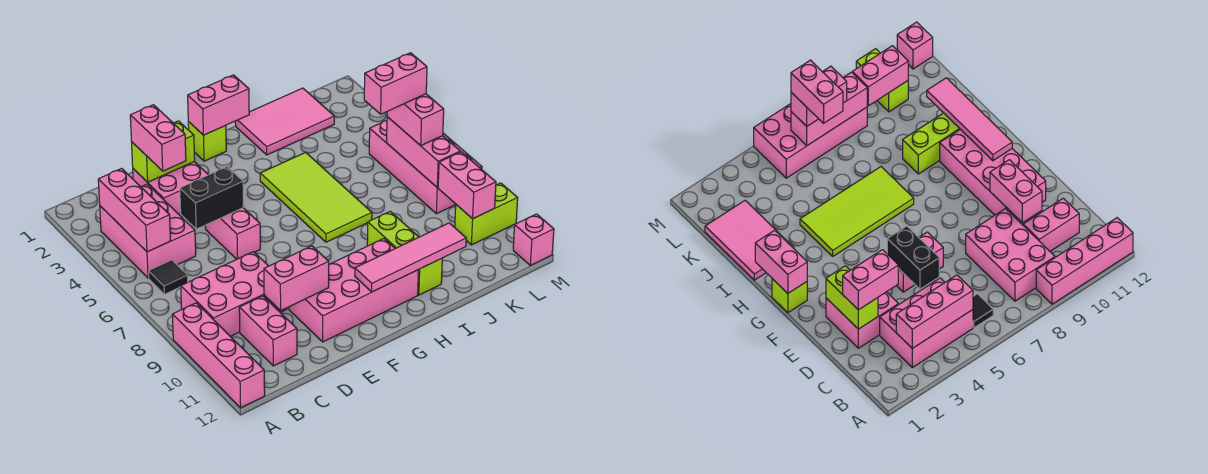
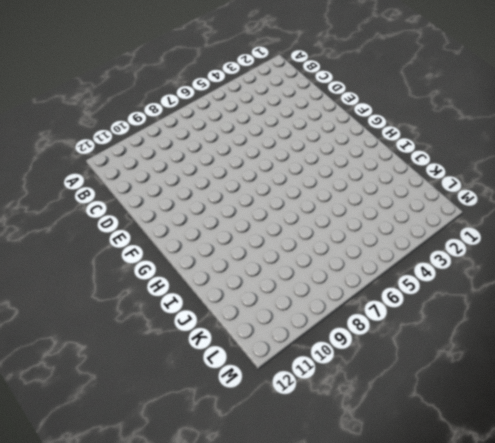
none -> pink brick A9:A12 level 1
none -> pink brick B3:C5 level 1
none -> black tile B6 level 1

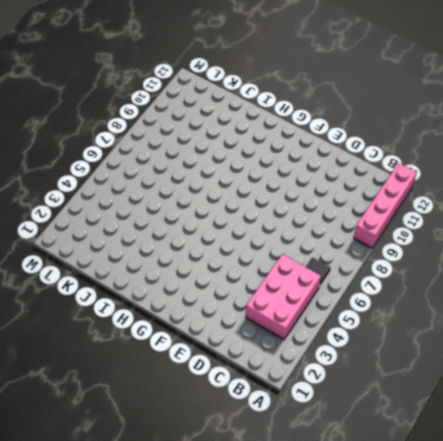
none -> pink brick B8:D9 level 1
none -> pink brick C10:C11 level 1
none -> pink brick D2:E3 level 1

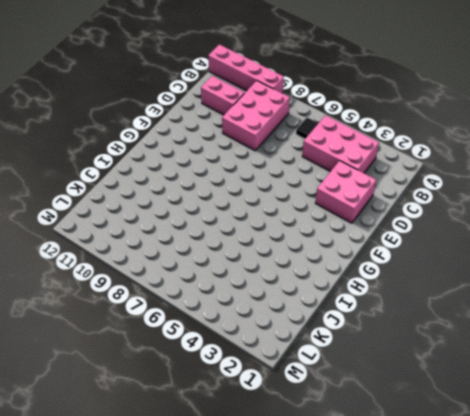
none -> pink brick E5:E6 level 1
none -> pink brick E10:H11 level 1
none -> lime brick G1 level 1

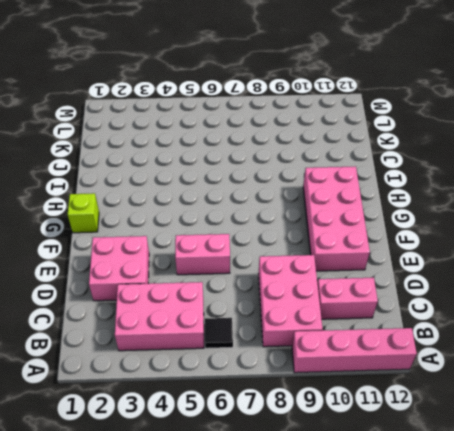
none -> lime tile H4:I7 level 1
none -> pink tile I1:K2 level 1
none -> lime brick I9:I11 level 1

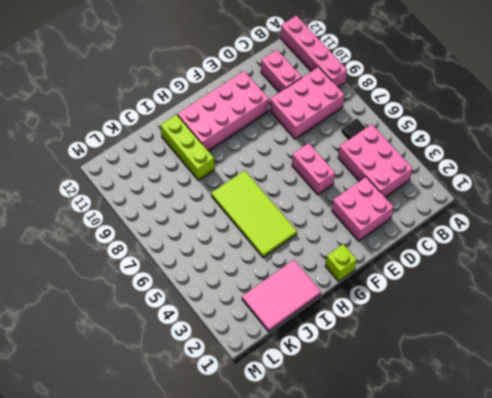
none -> pink brick L5:M8 level 1
none -> lime brick L10:M10 level 1
none -> pink brick M12 level 1

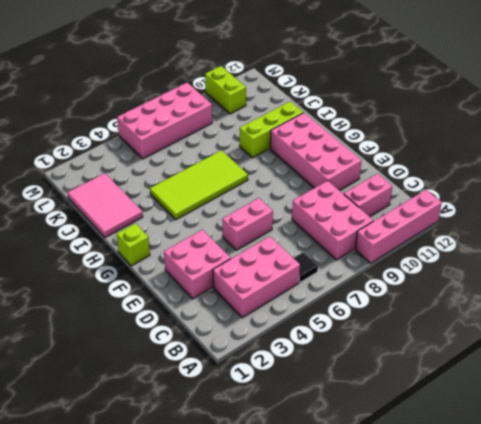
none -> pink brick M12 level 1
none -> pink brick B3:B5 level 2
none -> lime brick D2:E2 level 2

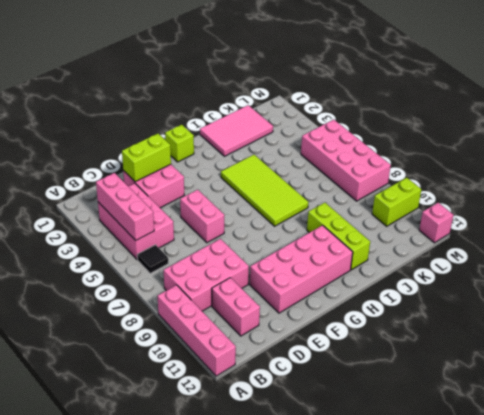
none -> black brick D5:E5 level 2
none -> pink brick D10:E10 level 2
none -> pink brick G1:H1 level 2

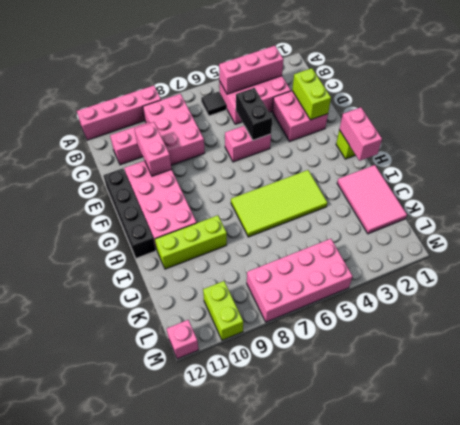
black brick E12:H12 level 1 -> none
none -> pink tile G11:J11 level 2
none -> pink brick L6:L8 level 2
none -> pink brick L9:L10 level 2

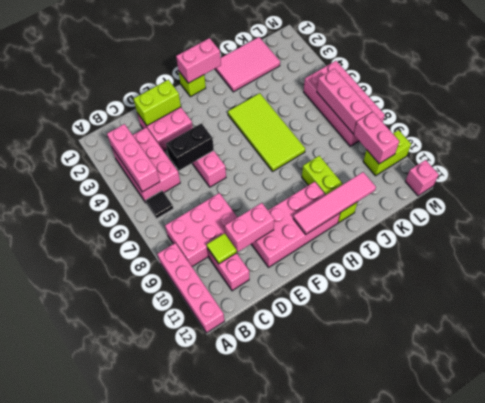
lime tile C10 level 2 -> none
none -> pink brick D2:D3 level 3
none -> pink brick L6:L7 level 3
none -> pink brick K6:L6 level 4

